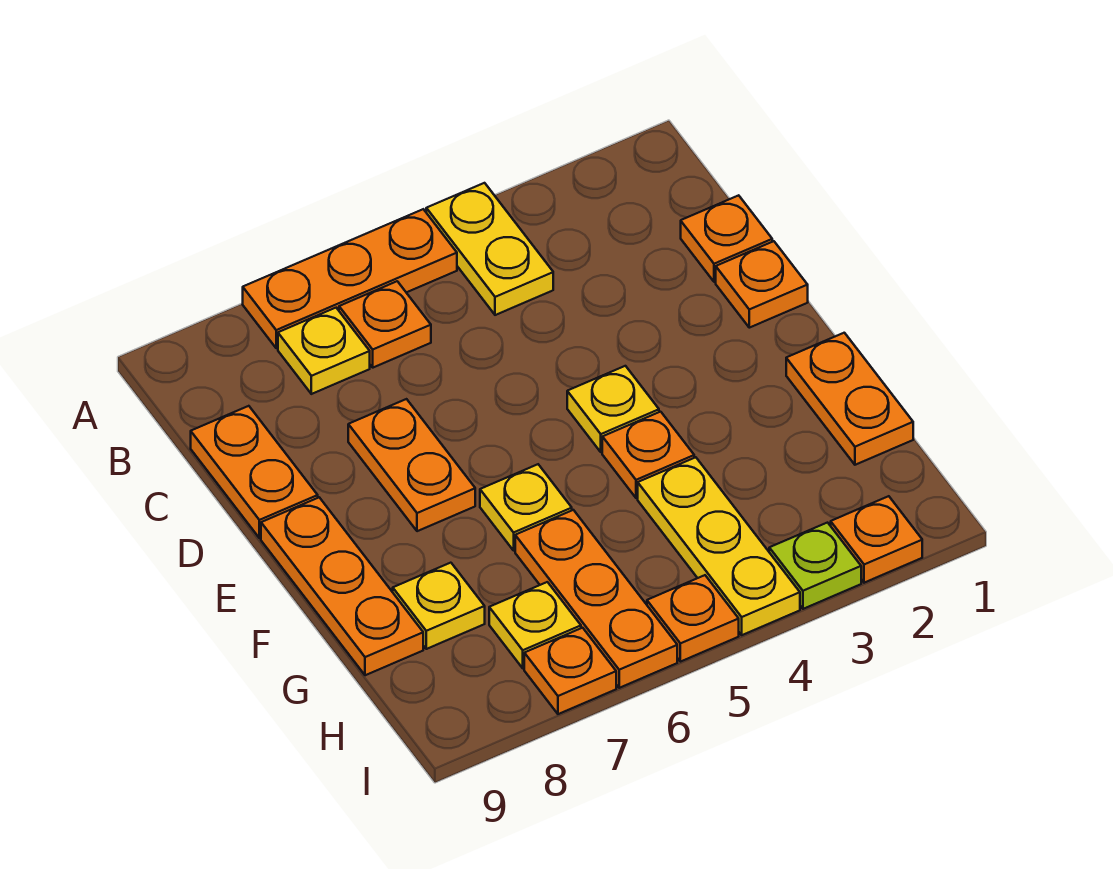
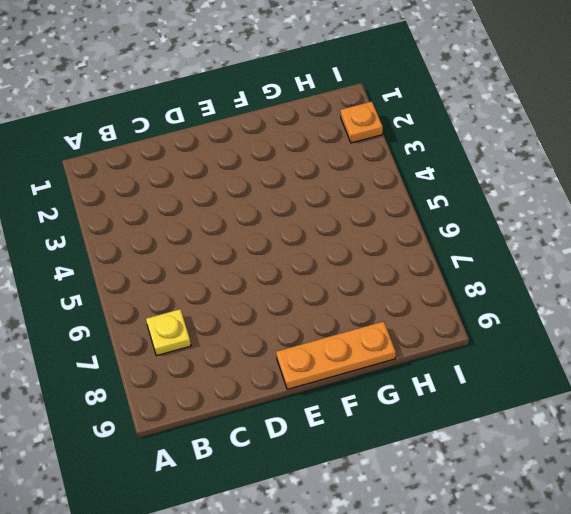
none -> yellow plate A4:B4 level 1
none -> orange plate A5:A7 level 1
none -> orange plate B6 level 1

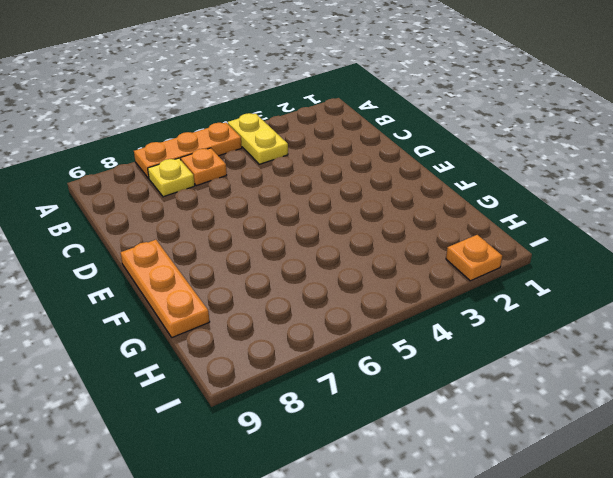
none -> orange plate C1 level 1
none -> orange plate C9:D9 level 1
none -> orange plate D1 level 1

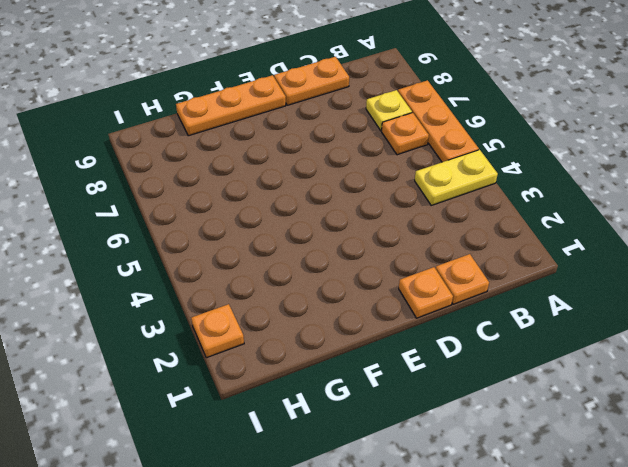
none -> orange plate D7:E7 level 1
none -> yellow plate E4 level 1
none -> orange plate F1:G1 level 1

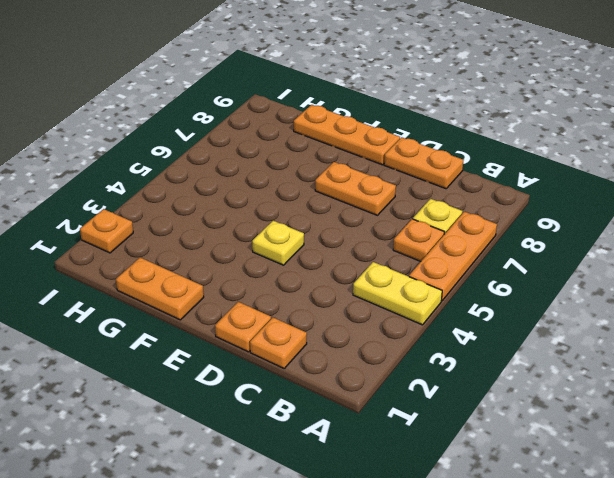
none -> orange plate F4 level 1
none -> yellow plate F6 level 1
none -> yellow plate G4:I4 level 1

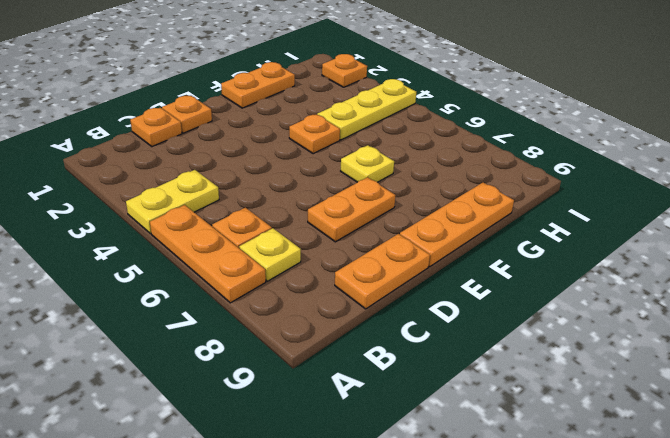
none -> yellow plate E4 level 1
none -> orange plate G6:I6 level 1
none -> yellow plate G8 level 1

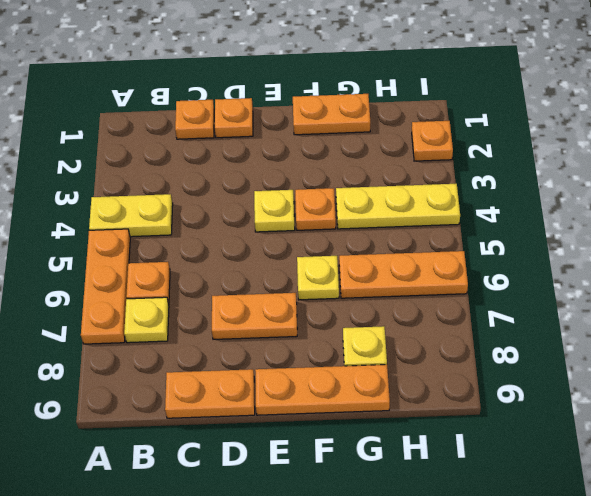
none -> yellow plate H7 level 1
none -> lime plate I3 level 1
none -> orange plate I5 level 1

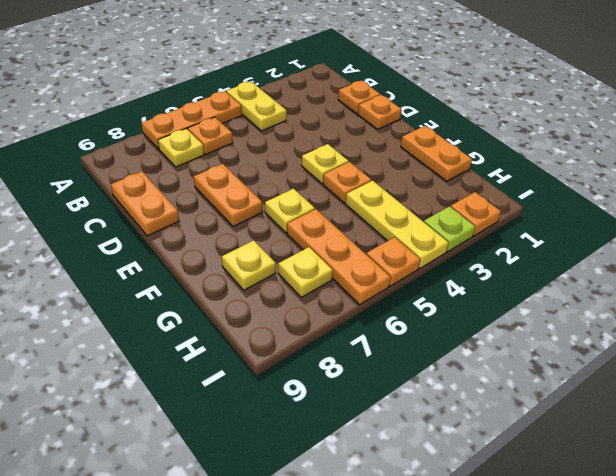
none -> orange plate E9:G9 level 1
none -> orange plate I7 level 1

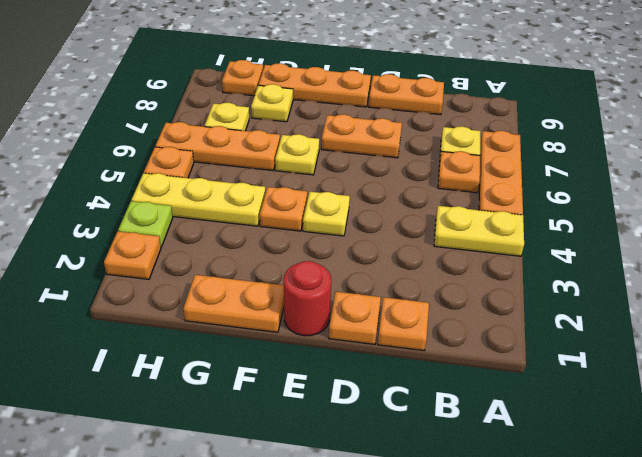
red round brick E1 level 1 -> none
orange plate H9 level 1 -> orange plate I7 level 1

